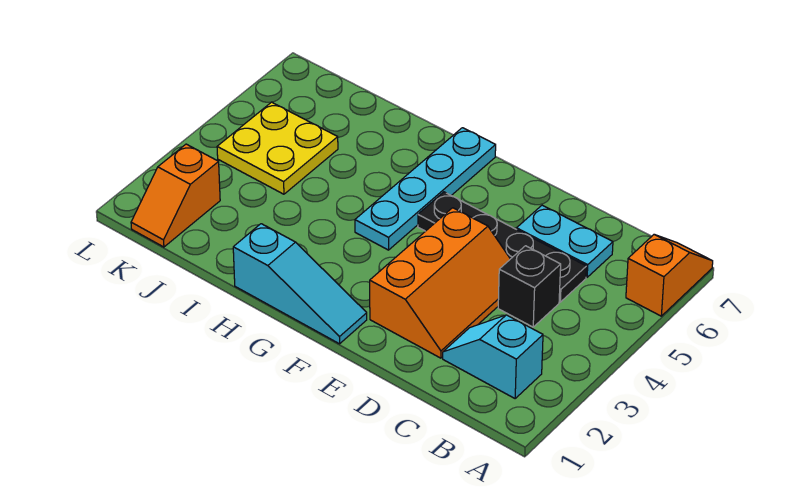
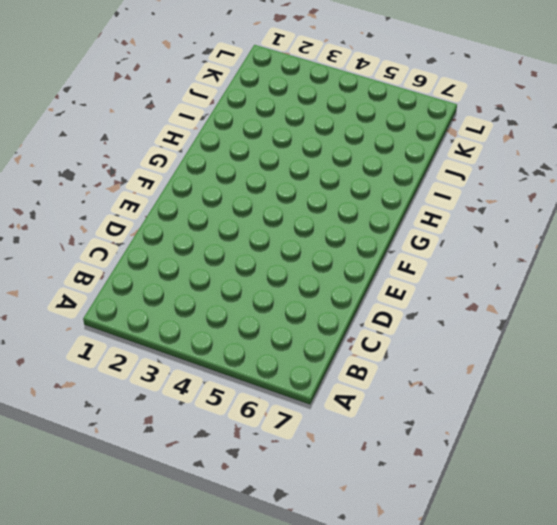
none -> orange slope A6:A7 level 1 top 6
none -> cyan slope B2:C2 level 1 top B

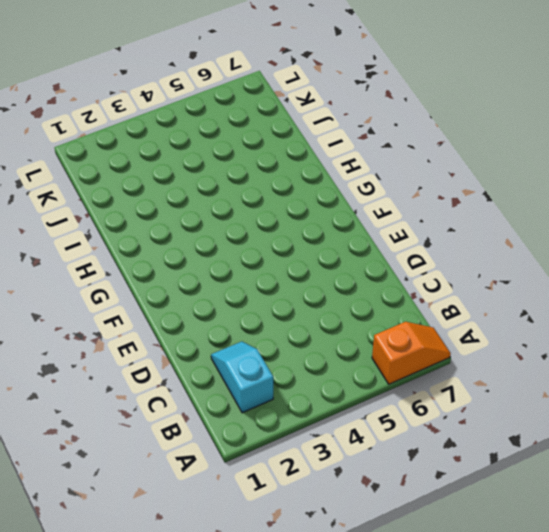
none -> black brick C4 level 1
none -> black plate C5:F5 level 1

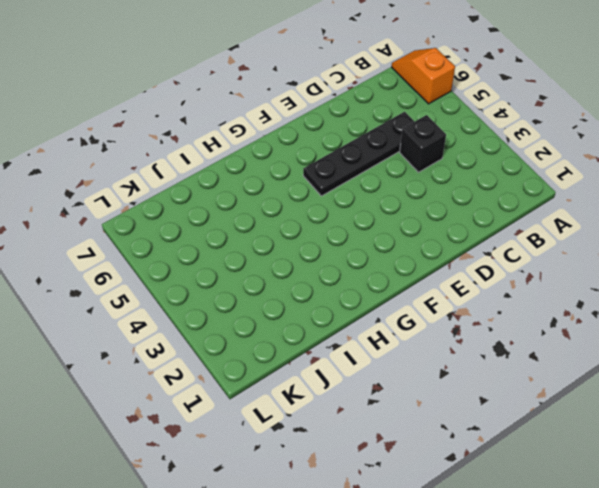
none -> cyan slope B2:C2 level 1 top B
none -> cyan plate C6:D6 level 1

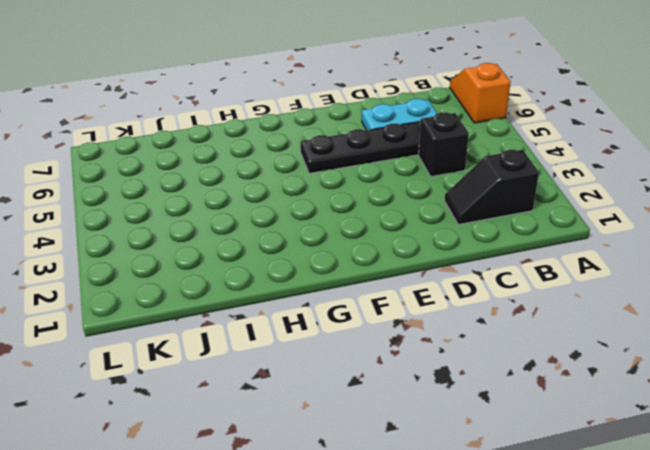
black slope B2:C2 level 1 top B -> cyan slope B2:C2 level 1 top B
none -> orange slope D2:E4 level 1 top E
none -> cyan slope F1:H1 level 1 top H

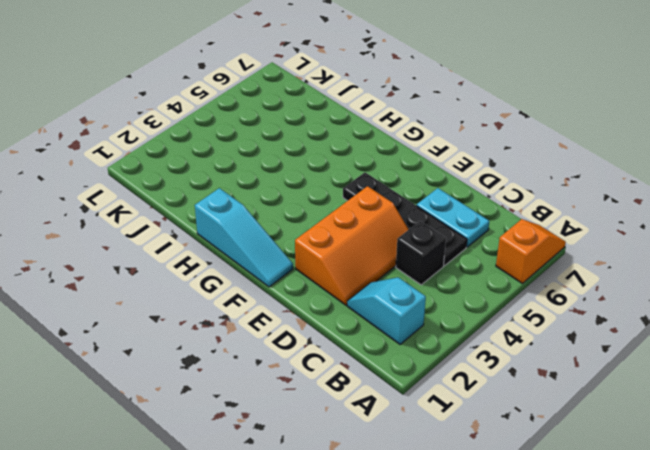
none -> cyan plate G4:G7 level 1
none -> yellow plate J4:K5 level 1

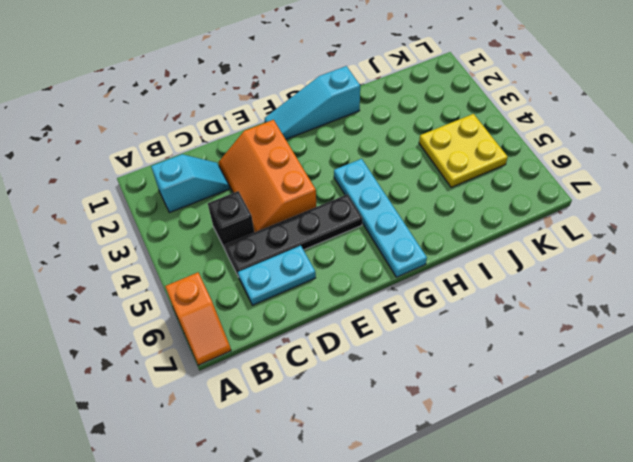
none -> orange slope K1:K2 level 1 top 2

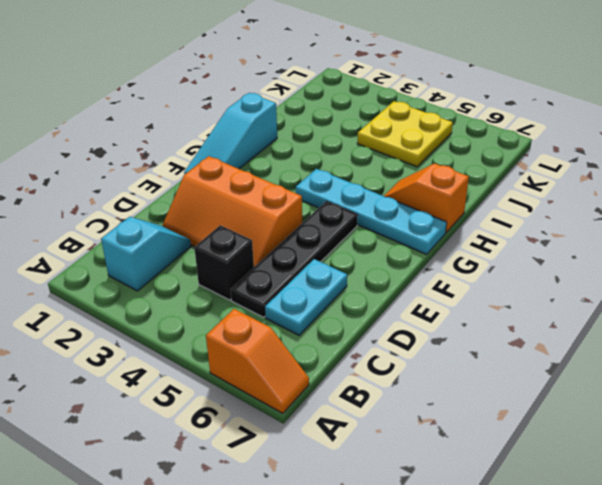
orange slope H6:H7 level 1 top 7 -> orange slope K1:K2 level 1 top 2

